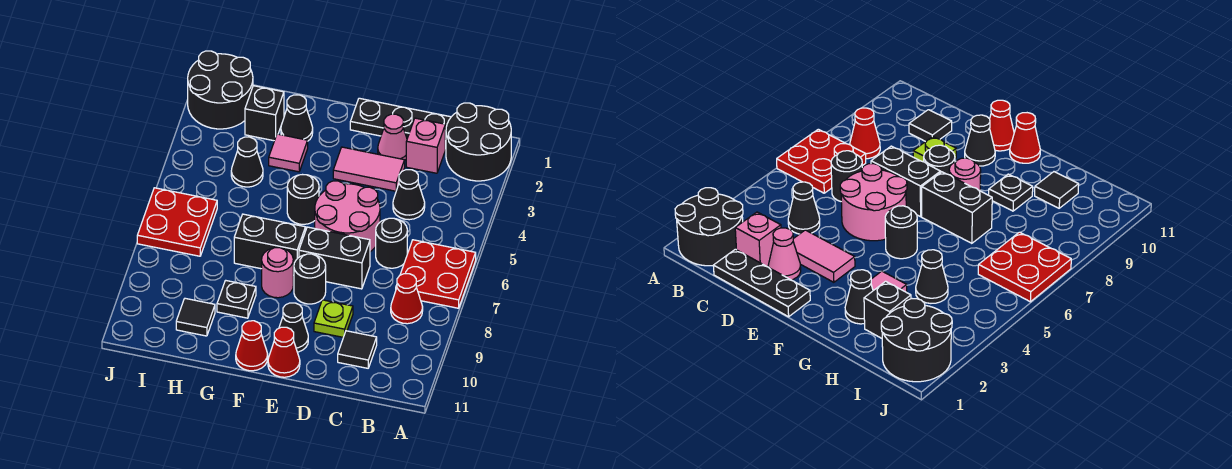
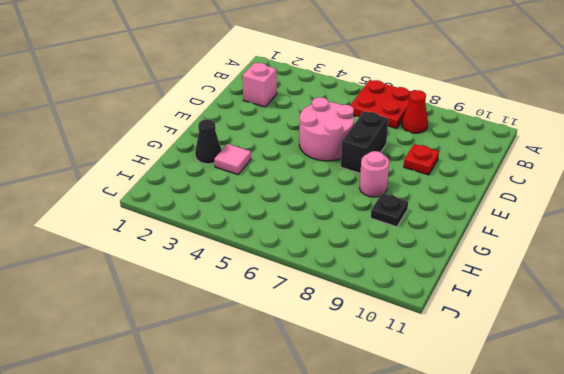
red plate D9 level 1 -> lime plate D9 level 1
none -> black round brick A1:B2 level 1
none -> black plate C1:E1 level 1
none -> black cone C4 level 1

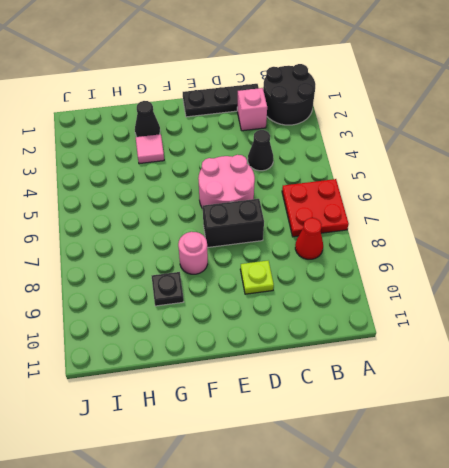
none -> black round brick C6 level 1
none -> black tile C10 level 1
none -> pink cone D2 level 1

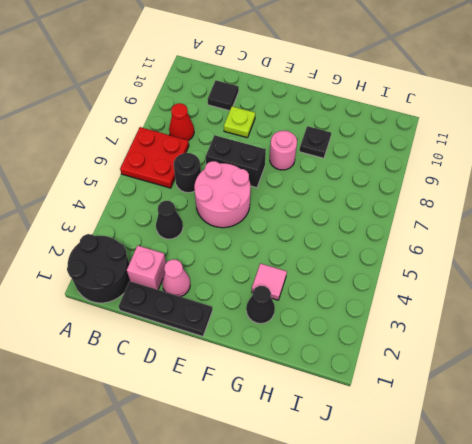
none -> pink tile D3:E3 level 1
none -> black round brick E8 level 1
none -> black cone E10 level 1

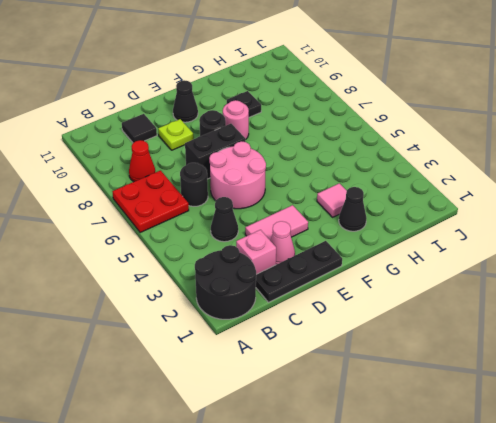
none -> red cone E11 level 1
none -> black round brick F5 level 1
none -> black brick F7:G7 level 1

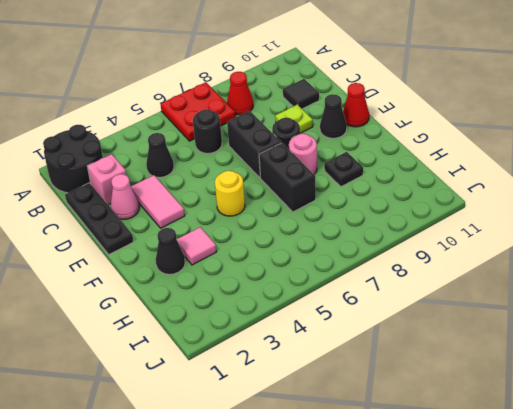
yellow round brick F5 level 1 -> black round brick F5 level 1
none -> pink round brick D5:E6 level 1
none -> red cone F11 level 1
none -> black brick H2 level 1

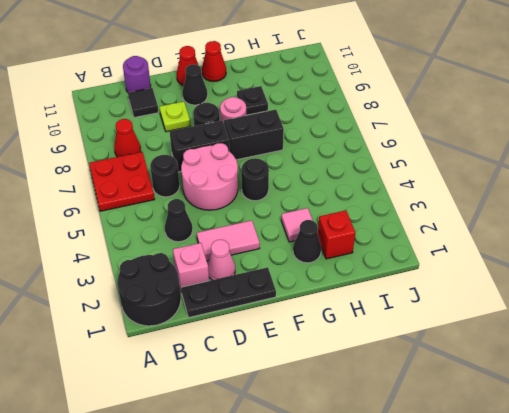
purple round brick C11 level 1 -> none
red brick H2 level 1 -> black brick H2 level 1
none -> black cone H4 level 1
none -> black tile H10 level 1
none -> black round brick I1:J2 level 1

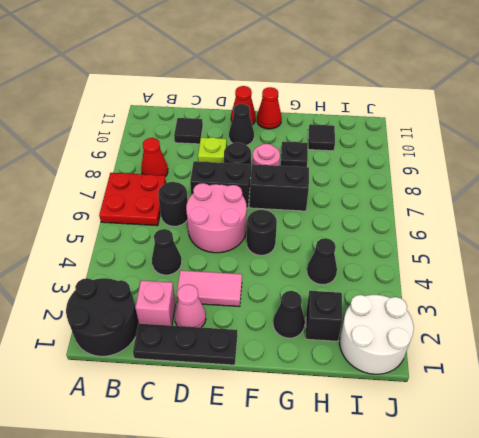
white round brick I1:J2 level 1 -> black round brick I1:J2 level 1
none -> pink tile G3 level 1
none -> red plate I6:J7 level 1

